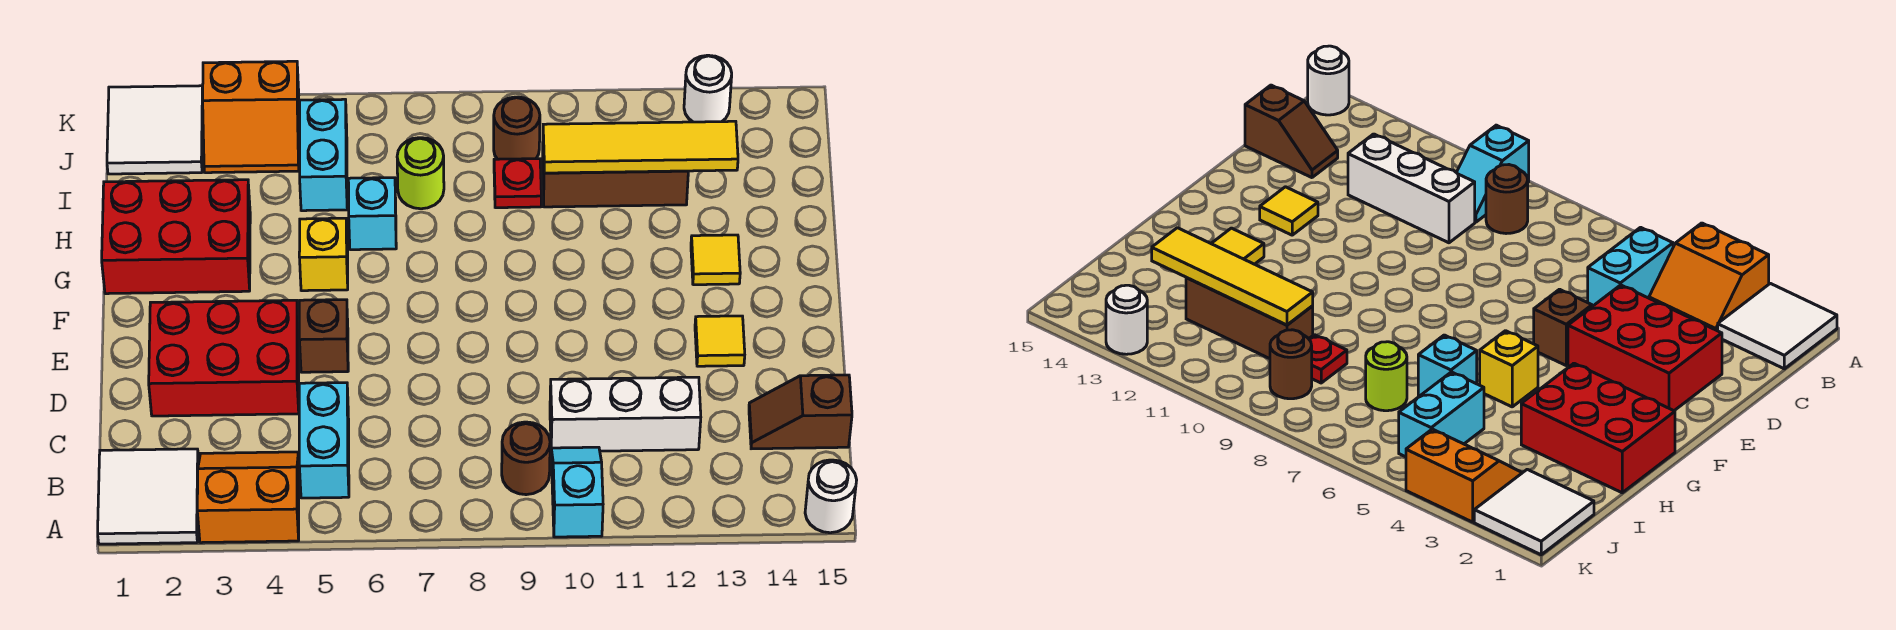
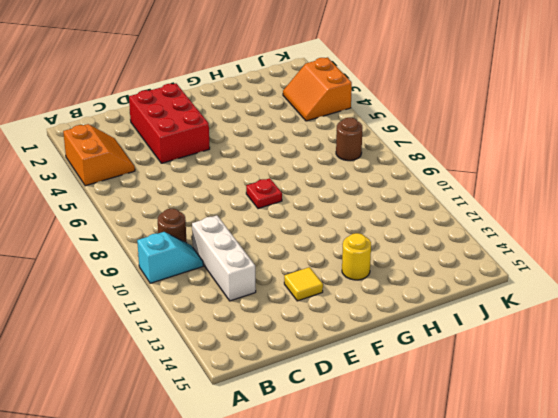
red plate F8 level 1 -> red plate I9 level 1
yellow round brick G13 level 1 -> yellow tile G13 level 1
brown round brick J7 level 1 -> brown round brick J9 level 1
none -> white tile A1:B2 level 1
none -> white round brick A15 level 1
none -> cyan brick B5:C5 level 1

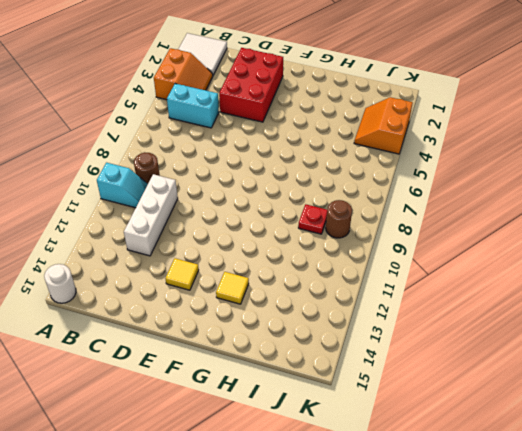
none -> brown slope C14:C15 level 1 top 15
none -> brown brick E5 level 1
none -> red brick G1:H3 level 1

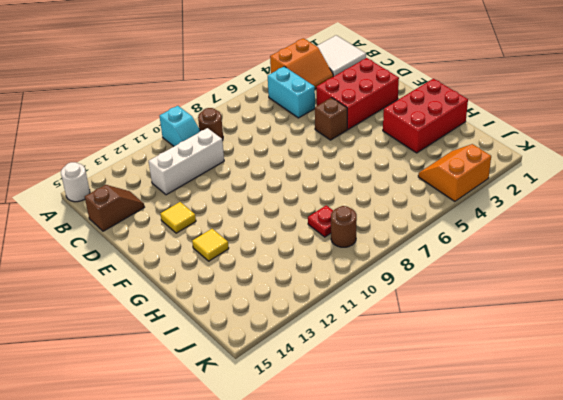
none -> yellow brick G5 level 1
none -> cyan brick H6 level 1
none -> cyan brick I5:J5 level 1

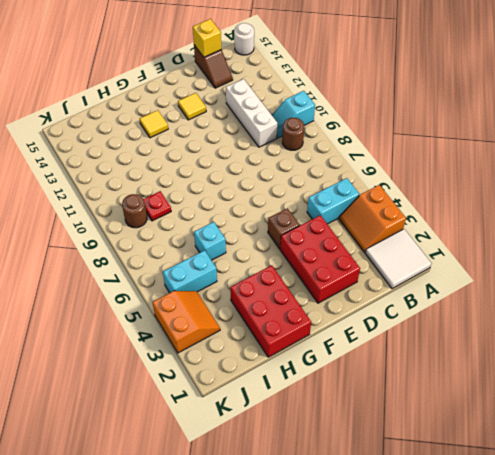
yellow brick C15 level 2 -> yellow brick G5 level 1
none -> lime round brick I7 level 1
none -> brown brick I10:I12 level 1
none -> white tile J1:K2 level 1

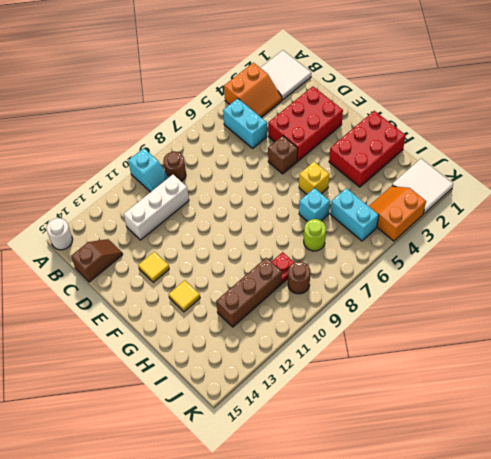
none -> white round brick K13 level 1
none -> yellow tile I10:I13 level 2

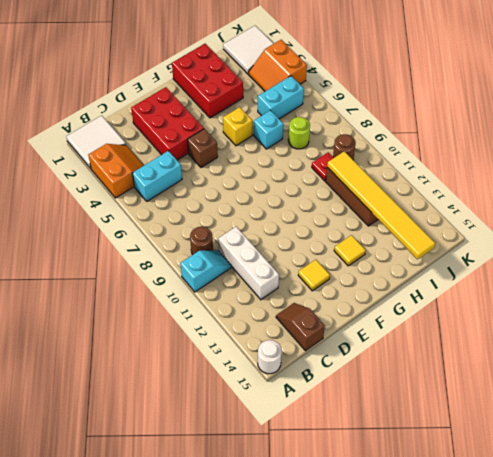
yellow tile I10:I15 level 2 -> yellow tile I10:I13 level 2
none -> white round brick K13 level 1

